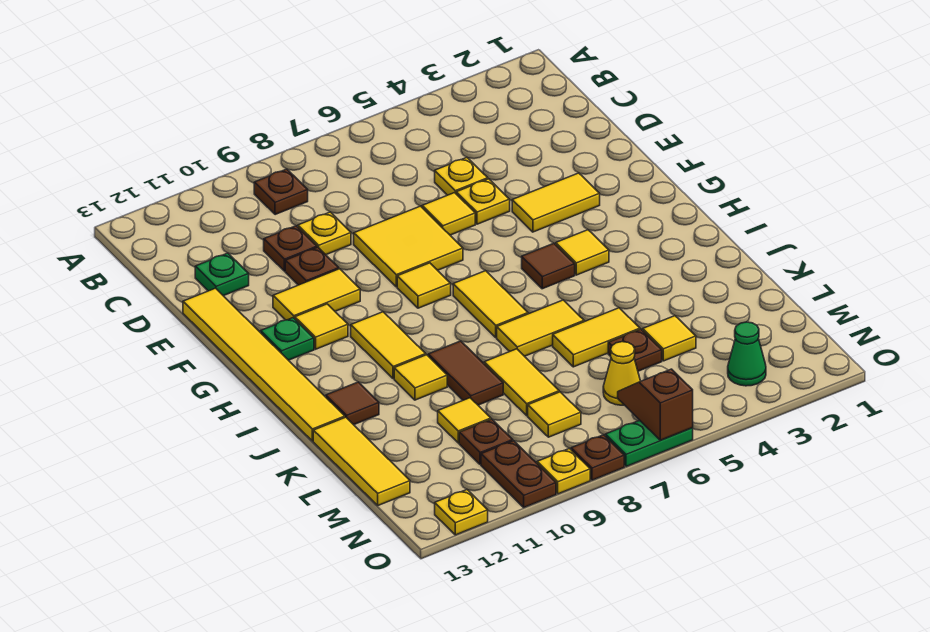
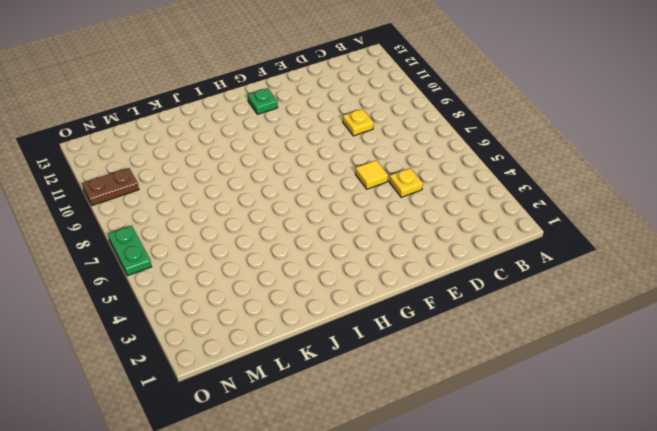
none -> brown plate B9 level 1
none -> brown plate D10 level 1
none -> green plate D12 level 1
none -> yellow plate E5 level 1

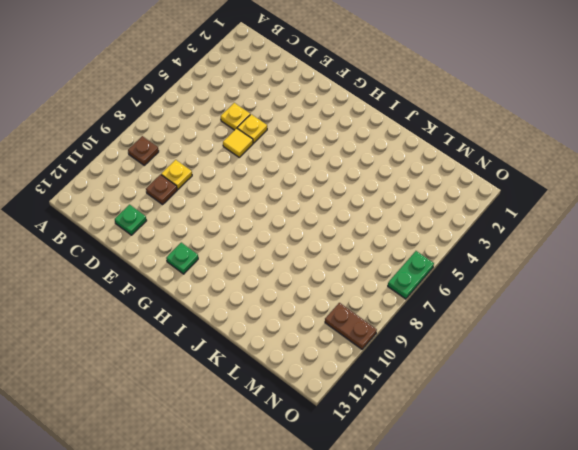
none -> yellow tile E7:F8 level 1
none -> brown plate E10 level 1
none -> yellow tile E13:J13 level 1
none -> yellow tile F3:F4 level 1

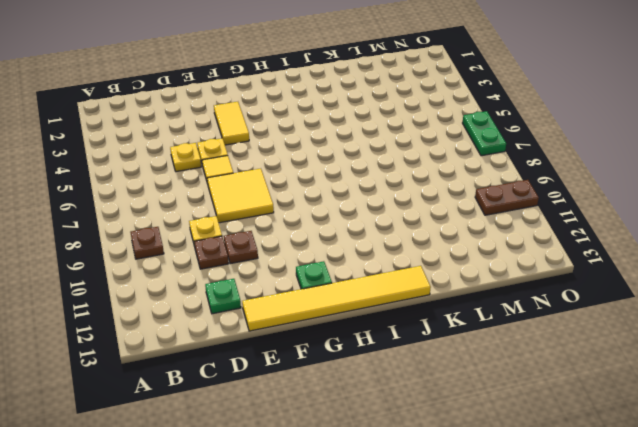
none -> yellow tile F10:F11 level 1
none -> yellow tile G8 level 1
none -> yellow tile G11 level 1
none -> yellow tile H4 level 1

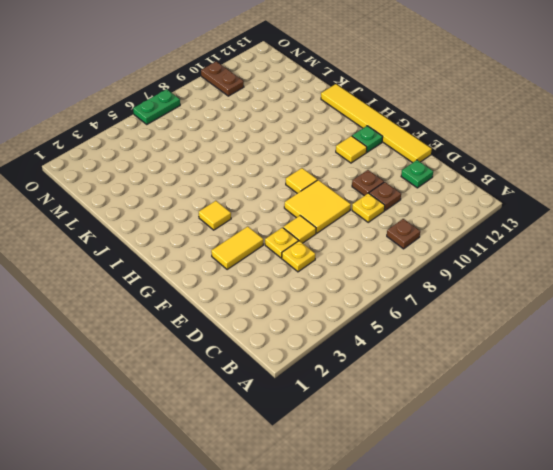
none -> yellow tile F10:F11 level 1
none -> brown tile H5 level 1
none -> yellow tile H7:I7 level 1
none -> yellow tile H10:I10 level 1

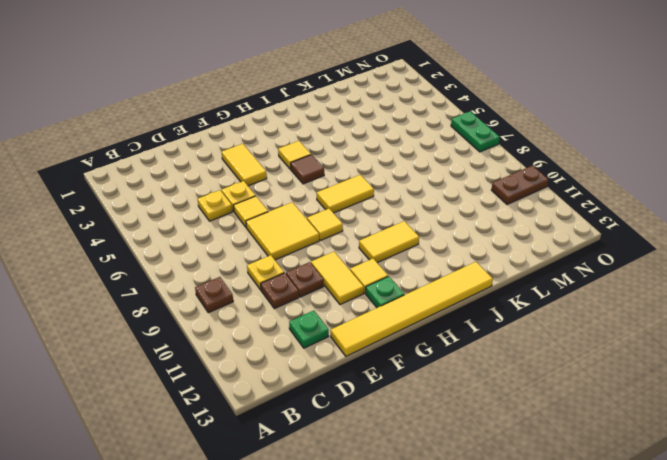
none -> yellow tile J6:J7 level 1
none -> brown tile J9:K9 level 1
none -> yellow tile J10 level 1
none -> brown tile J12 level 1

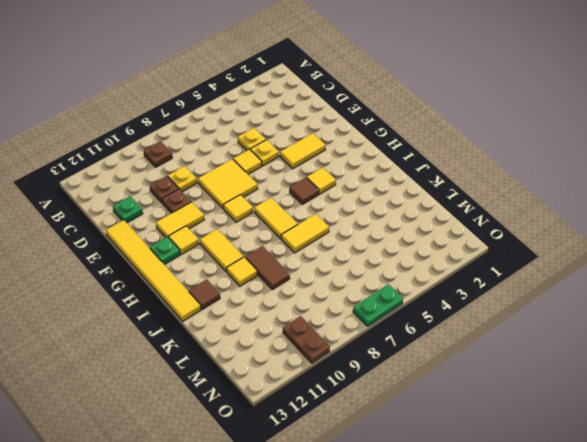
none -> yellow tile K5:K6 level 1
none -> yellow tile K8:L8 level 1
none -> yellow tile K13:M13 level 1
none -> yellow tile L4 level 1

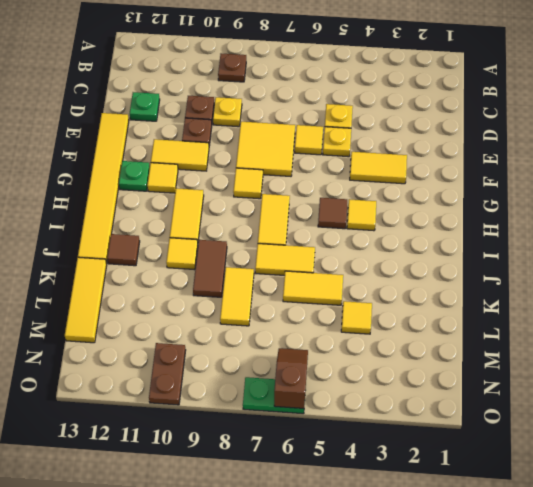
none -> brown plate L5 level 1
none -> yellow tile L10 level 1
none -> yellow cone M6 level 1
none -> yellow tile M8 level 1

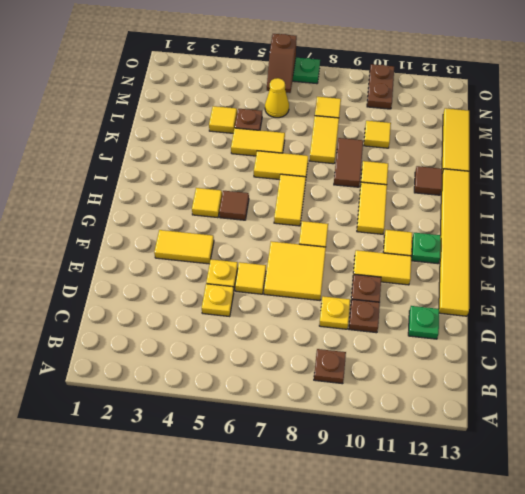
none -> brown plate M10 level 1
none -> green cone N3 level 1
none -> brown plate O8 level 1
none -> yellow plate O9 level 1

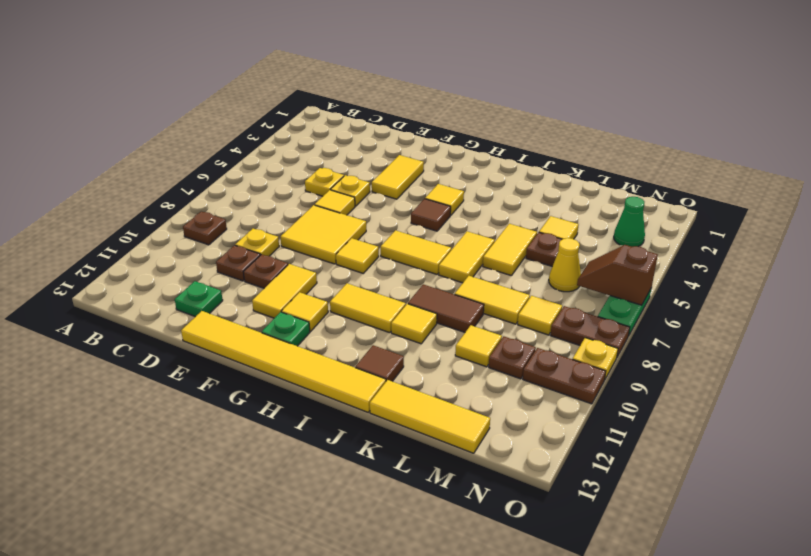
brown plate N8:O8 level 1 -> brown plate O8 level 1
none -> yellow plate O12 level 1

